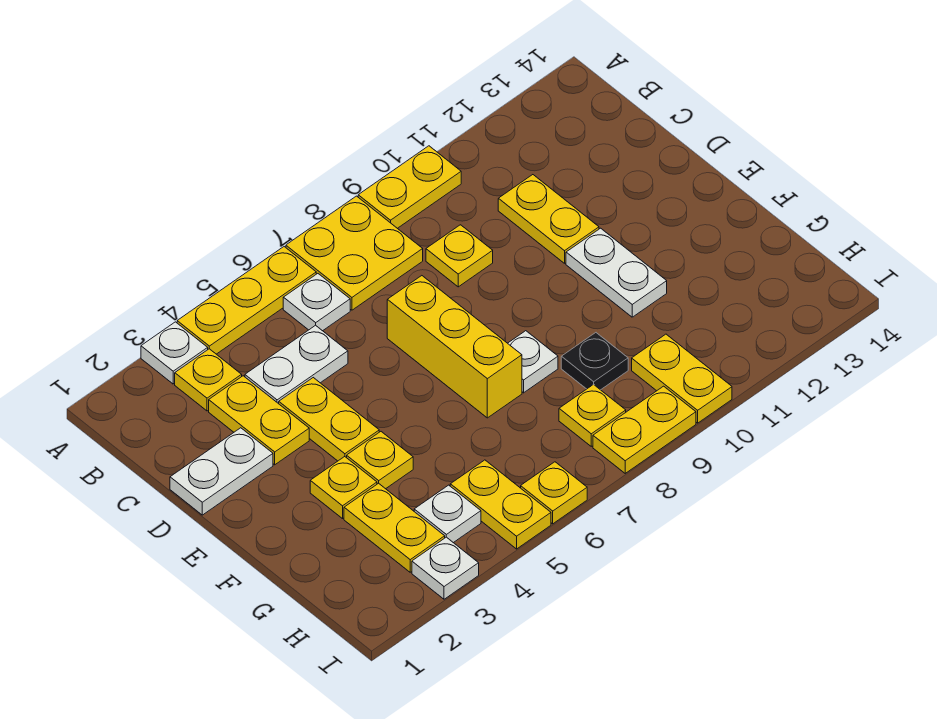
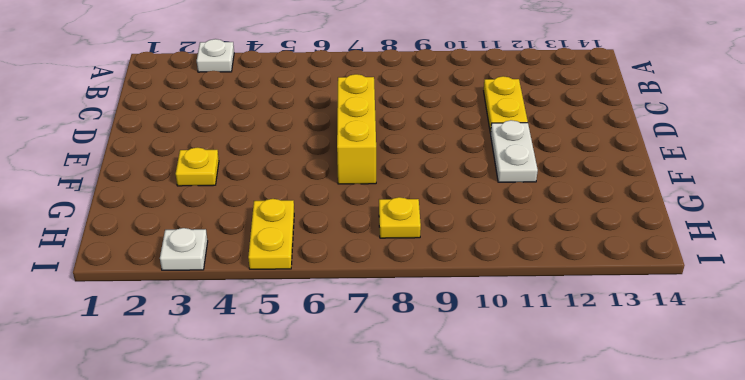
none -> yellow plate A4:A6 level 1
none -> yellow plate A7:B8 level 1
none -> yellow plate A9:A10 level 1

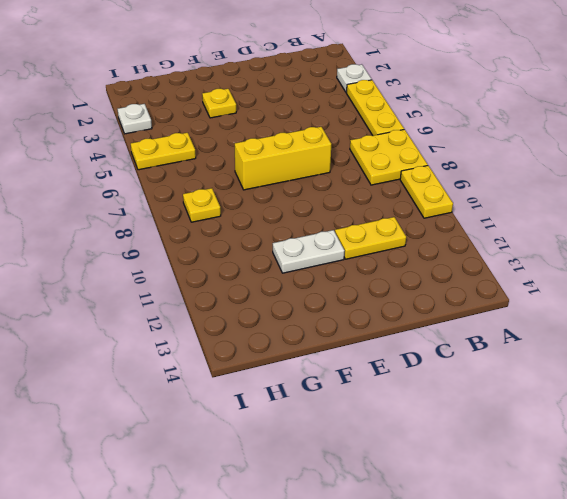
none -> yellow plate B3 level 1
none -> white plate B6 level 1
none -> yellow plate C3:D3 level 1

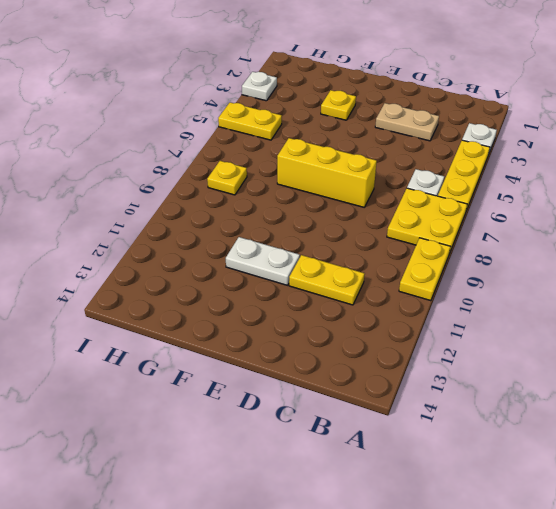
tan plate C3:D3 level 1 -> yellow plate C3:D3 level 1
none -> yellow plate B3 level 1
none -> white plate C4:C5 level 1
none -> yellow plate C9 level 1

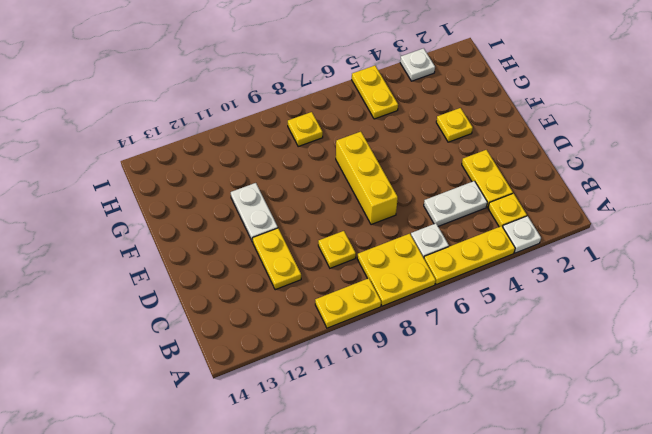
none -> white plate D1:D2 level 1
none -> yellow plate D4:E4 level 1
none -> yellow plate F4 level 1

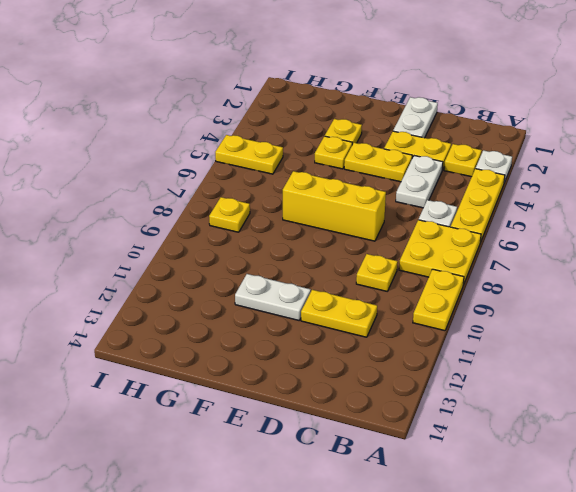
none -> white plate F8 level 1
none -> yellow plate G3:H3 level 1
none -> black plate G9 level 1

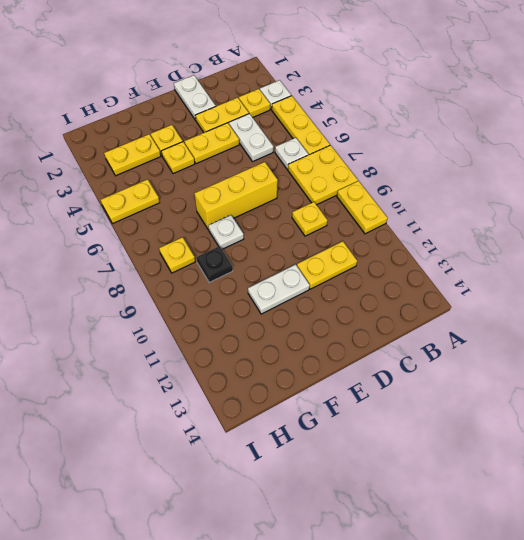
none -> white plate H4 level 1
none -> yellow plate H10:I10 level 1
none -> white plate I3 level 1

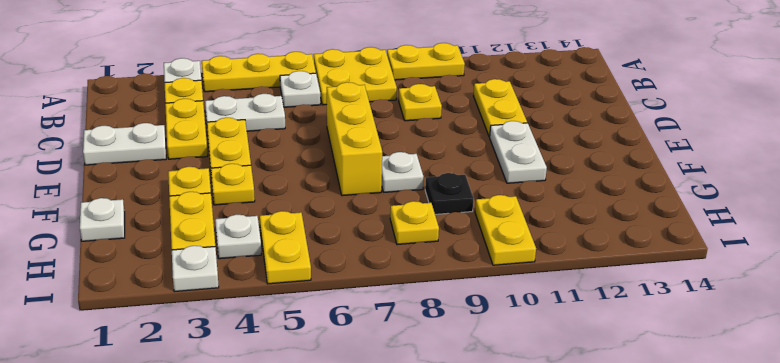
white plate G1 level 1 -> none
none -> yellow plate I6 level 1
none -> yellow plate I8:I9 level 1

